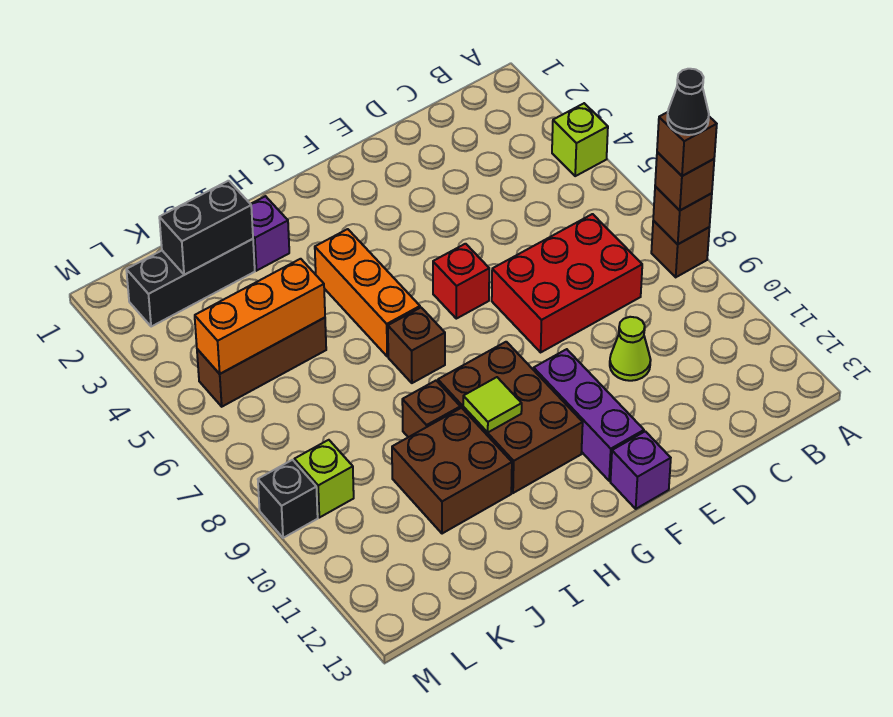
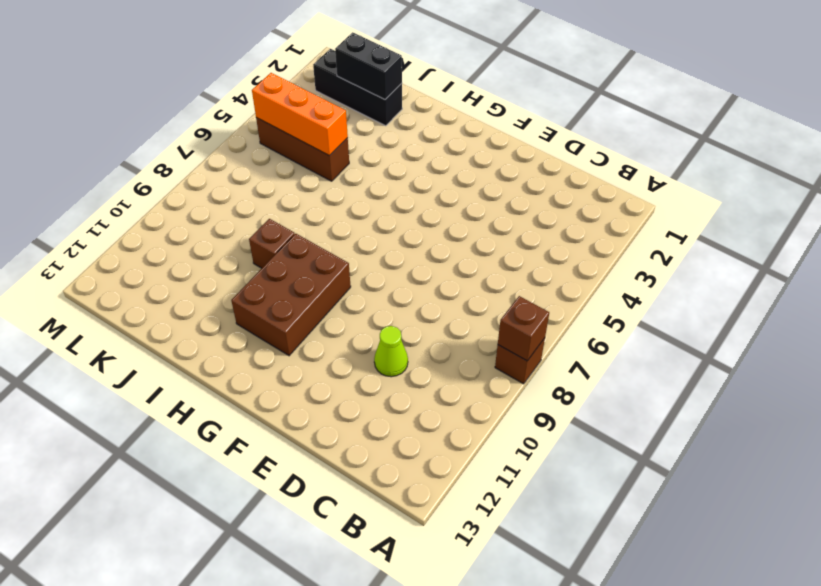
none -> lime brick A4 level 1
none -> red brick C7:E8 level 1
none -> red brick F6 level 1

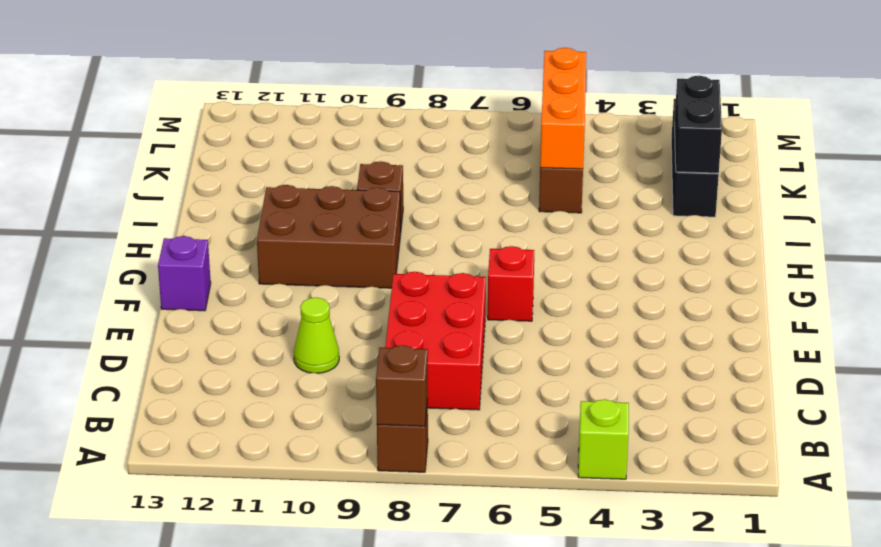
none -> purple brick F10:F12 level 1
none -> orange brick H4:H6 level 1
none -> brown brick H7 level 1

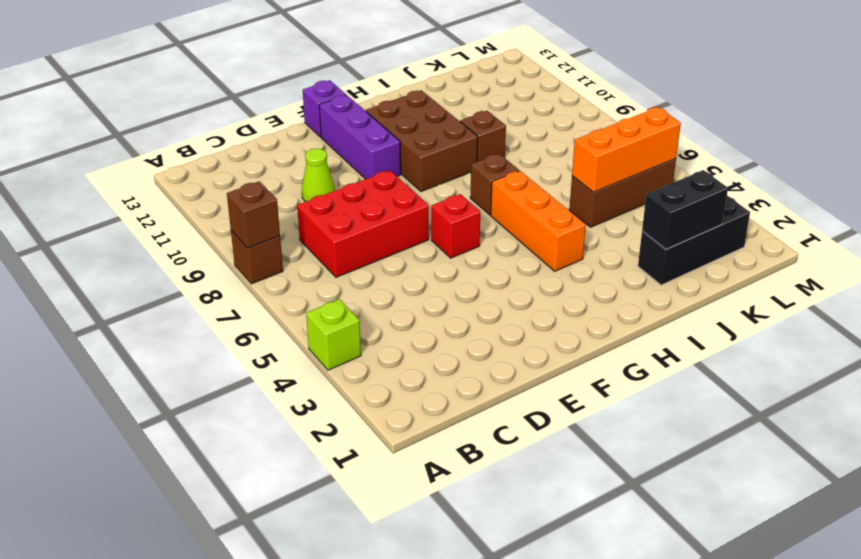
none -> purple brick I2 level 1
none -> brown brick I10:J11 level 1
none -> lime brick L9 level 1

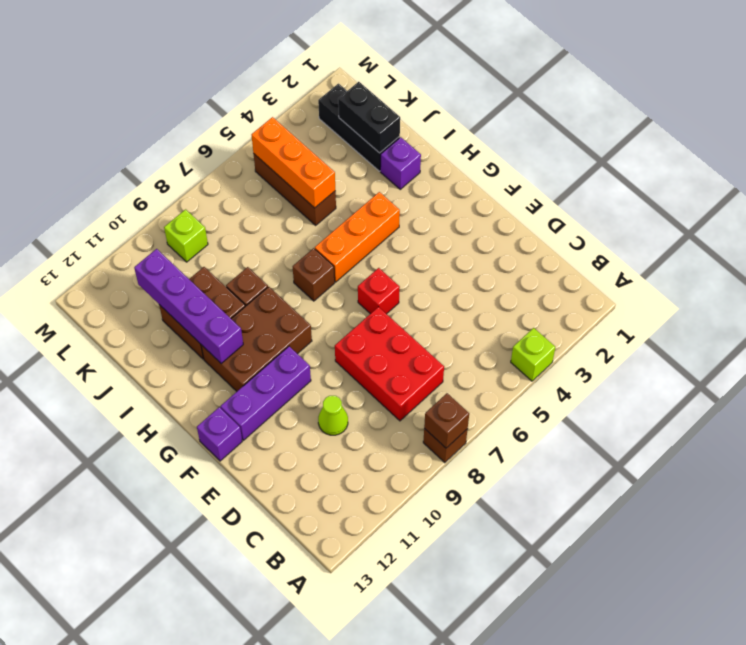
purple brick H11:K11 level 2 -> none
none -> black brick M9 level 1
none -> lime tile H10 level 2
none -> brown brick A8 level 3

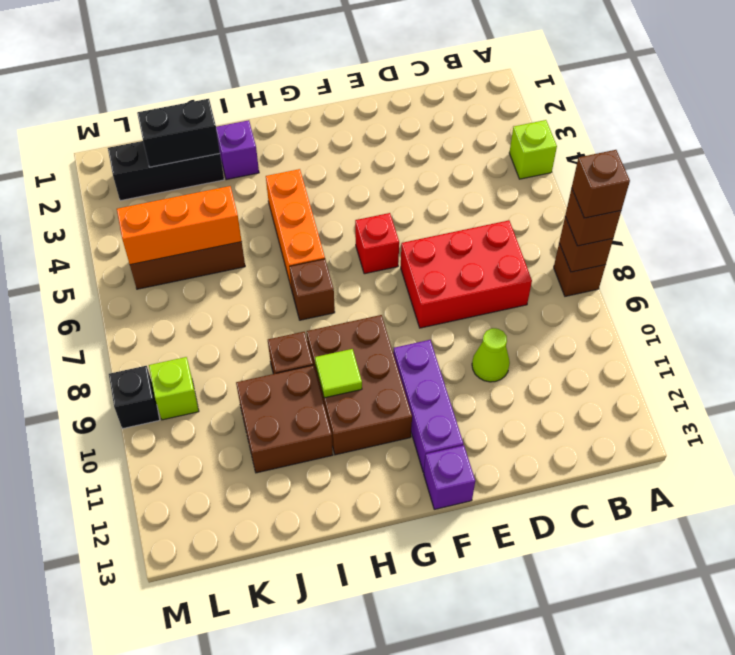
none -> black cone A8 level 5

